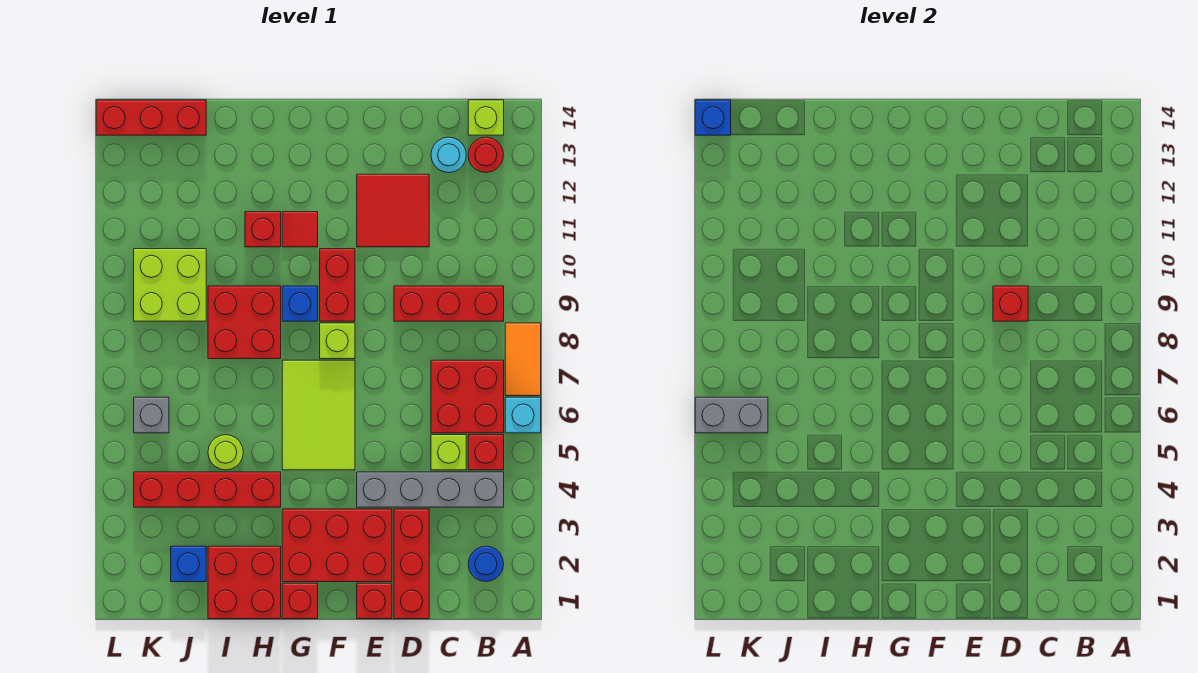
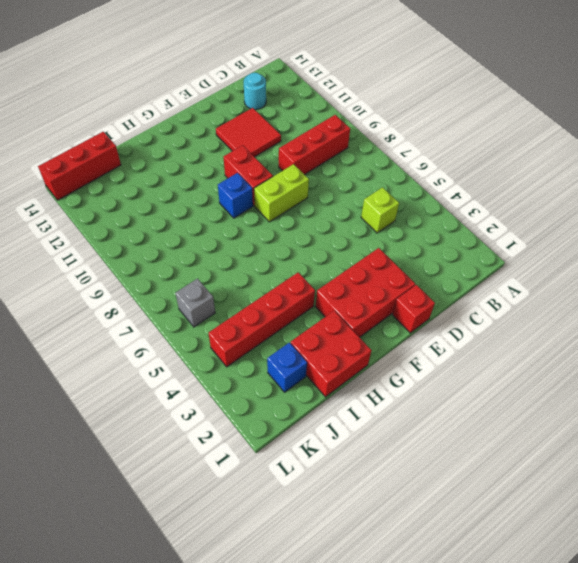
lime brick E8:F8 level 1 -> lime brick F8 level 1
none -> cyan brick A6 level 1
none -> orange tile A7:A8 level 1
none -> blue round brick B2 level 1
none -> grey brick B4:E4 level 1

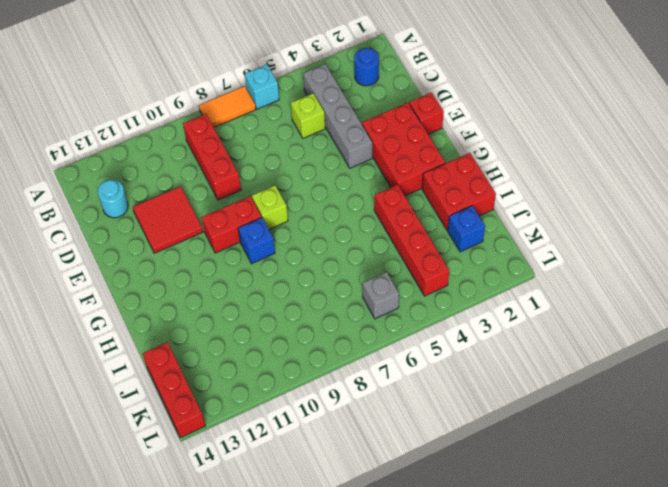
none -> red brick B5 level 1
none -> red brick B6:C7 level 1
none -> red round brick B13 level 1
none -> lime brick B14 level 1

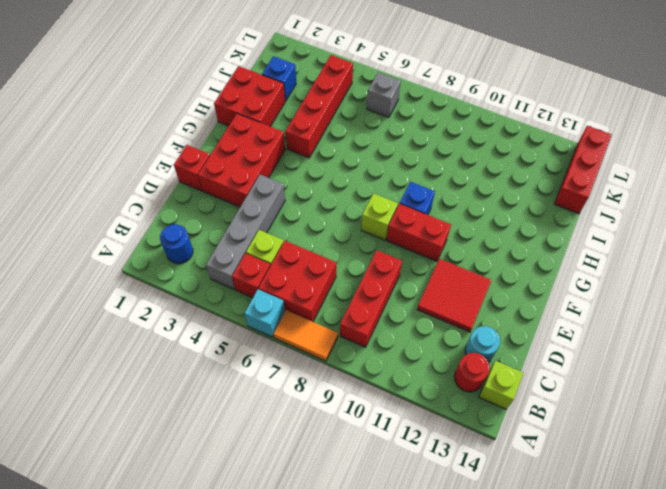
none -> red brick D1:D3 level 1
none -> lime tile F5:G7 level 1
none -> red brick G1 level 1
none -> red tile G11 level 1

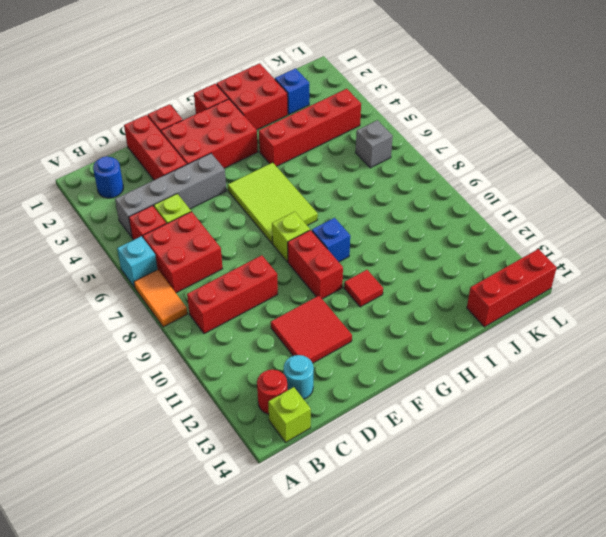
none -> red brick H8:I9 level 1
none -> red brick H11 level 1
none -> lime round brick I5 level 1
none -> lime brick J9:K10 level 1

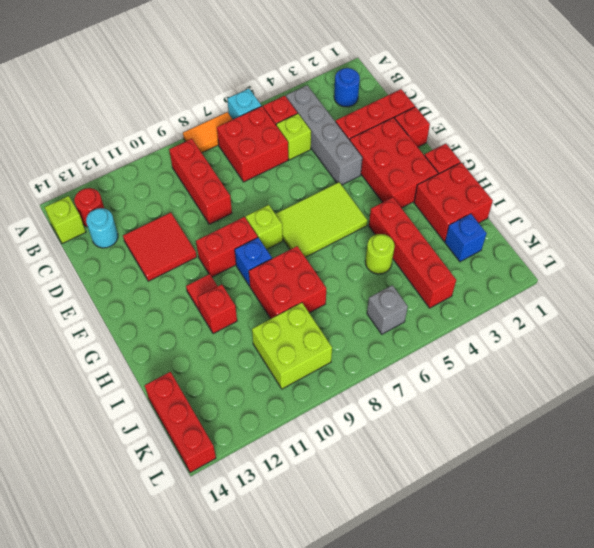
none -> red brick D9 level 2
none -> grey brick K6:L6 level 2
none -> blue brick L14 level 2

